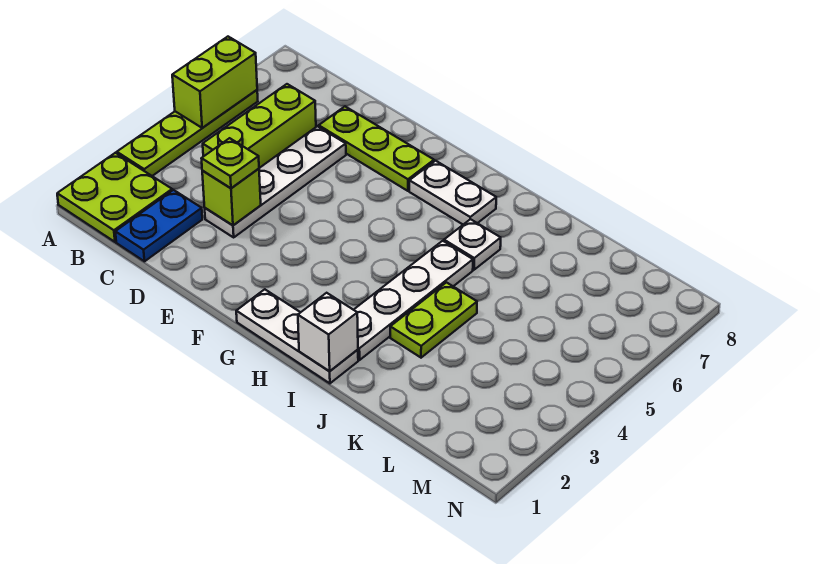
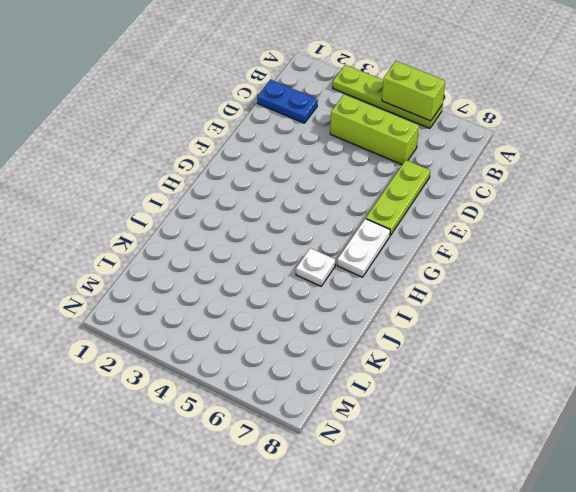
none -> lime plate A1:B2 level 1
none -> white plate D3:D6 level 1
none -> white plate G1:I1 level 1

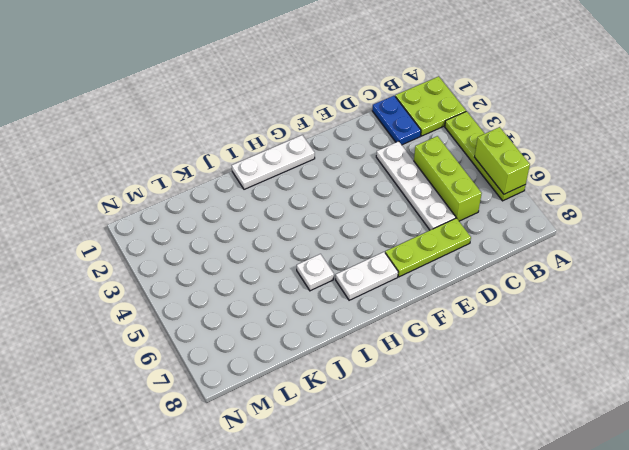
none -> white plate I2:I5 level 1
none -> lime plate J3:J4 level 1
none -> lime brick D3 level 2

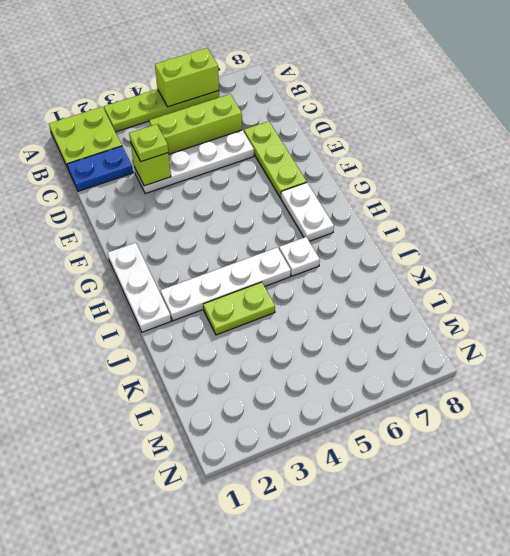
none -> white brick I1 level 2

